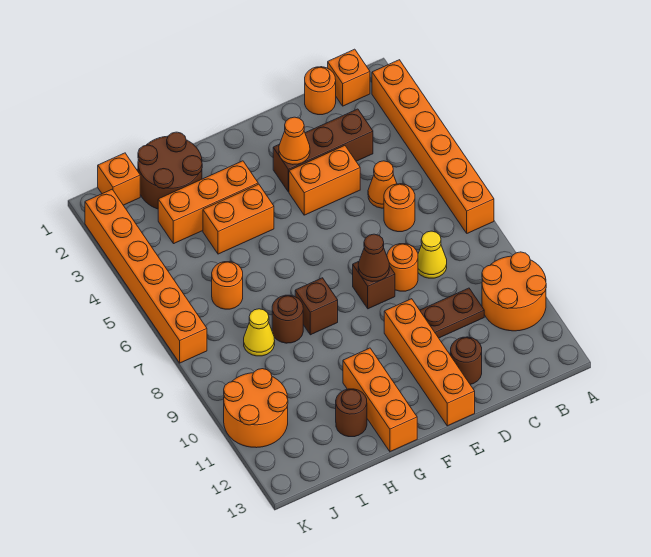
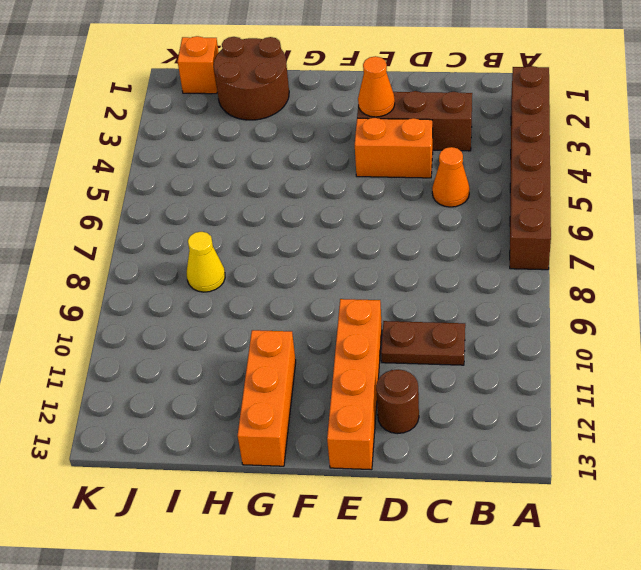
brown brick A2:A7 level 1 -> orange brick A2:A7 level 1
none -> orange round brick A10:B11 level 1
none -> orange brick B1 level 1
none -> orange round brick C1 level 1

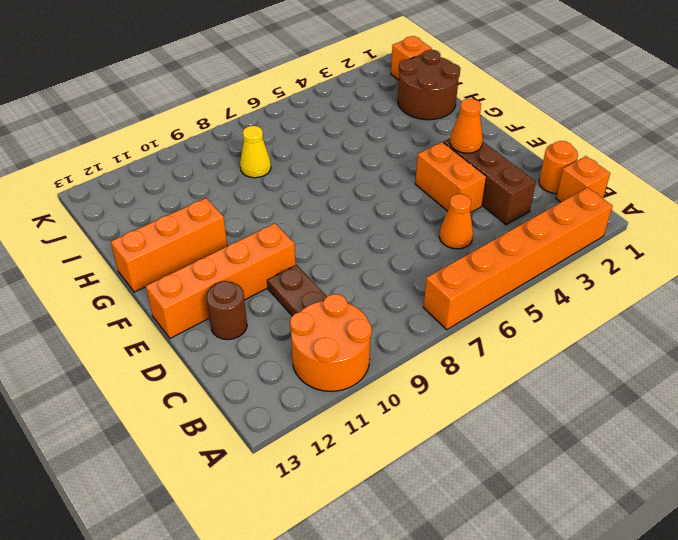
none -> orange round brick C6 level 1
none -> yellow cone C8 level 1
none -> orange round brick D8 level 1

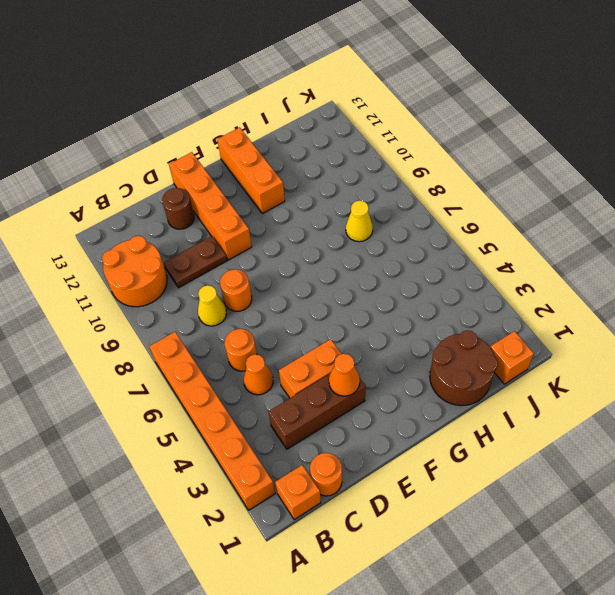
none -> brown brick E8 level 1
none -> orange brick G3:I3 level 1
none -> orange brick G4:H4 level 1

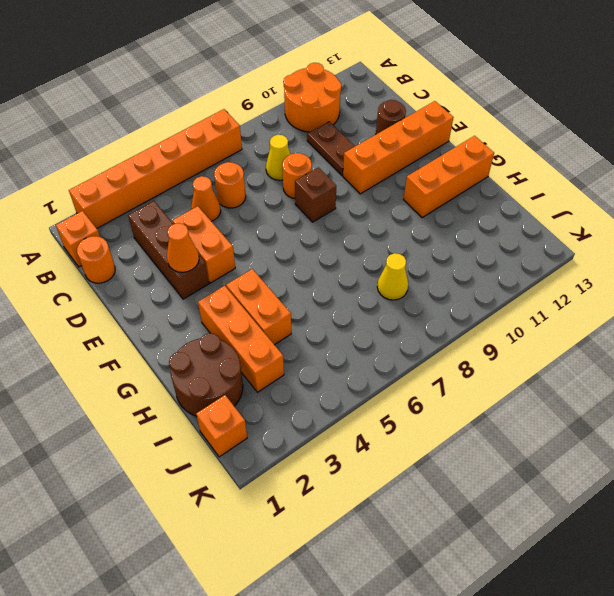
none -> brown brick G8 level 1
none -> brown round brick H8 level 1
none -> brown round brick H12 level 1

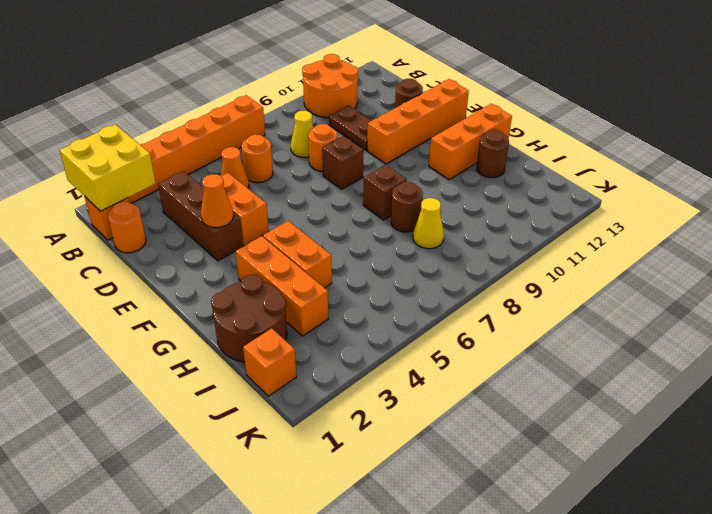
yellow brick A1:B2 level 2 -> none
none -> orange round brick I6 level 1
none -> orange round brick J10:K11 level 1
none -> orange brick K2:K7 level 1

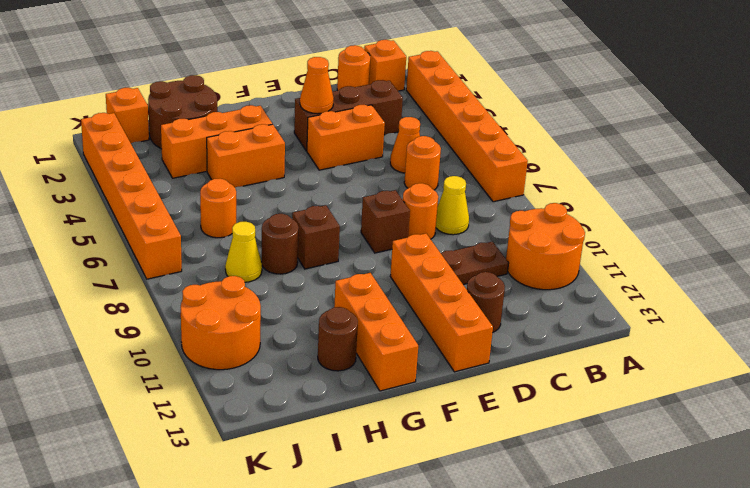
none -> brown cone E8 level 2

